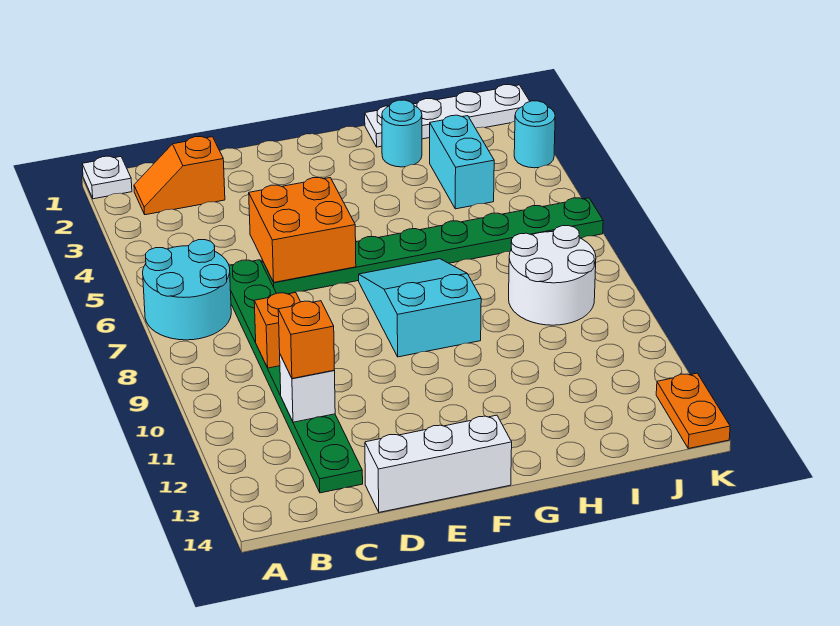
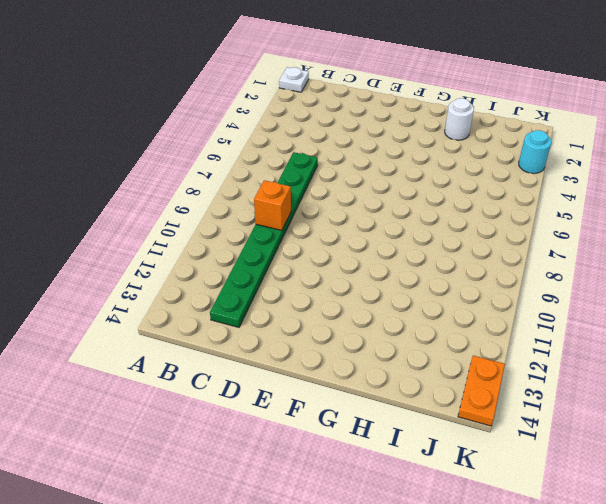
white round brick H2 level 1 -> cyan round brick H2 level 1
none -> cyan round brick A6:B7 level 1
none -> orange slope B2:C2 level 1 top C
none -> green plate D6:K6 level 1

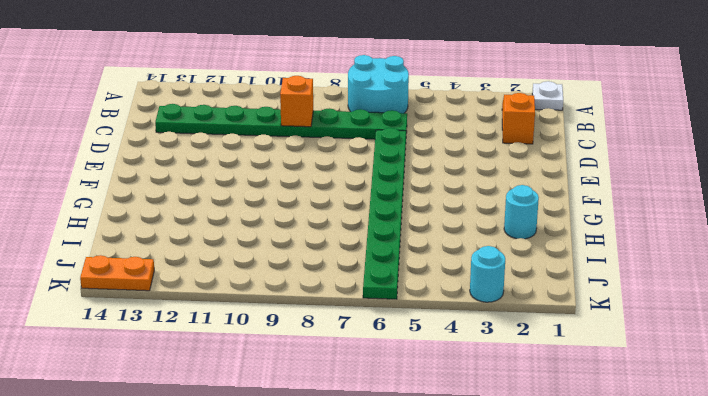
none -> white brick D14:F14 level 1
none -> cyan slope F7:G9 level 1 top 9
none -> white plate H1:K1 level 1

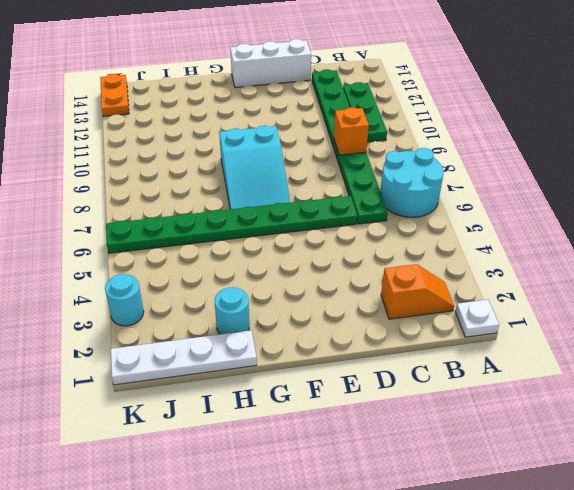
green plate B10:B12 level 1 -> none
none -> cyan brick I3:I4 level 1
none -> white round brick I8:J9 level 1
none -> white brick C11 level 2

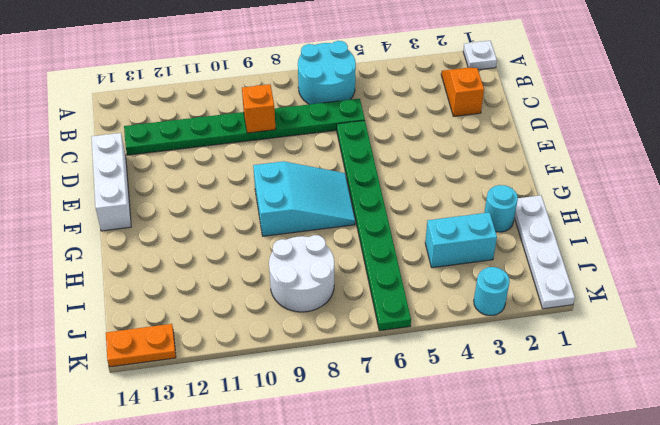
none -> white brick C11 level 2
none -> orange brick D5:E6 level 2
none -> orange brick C11 level 3

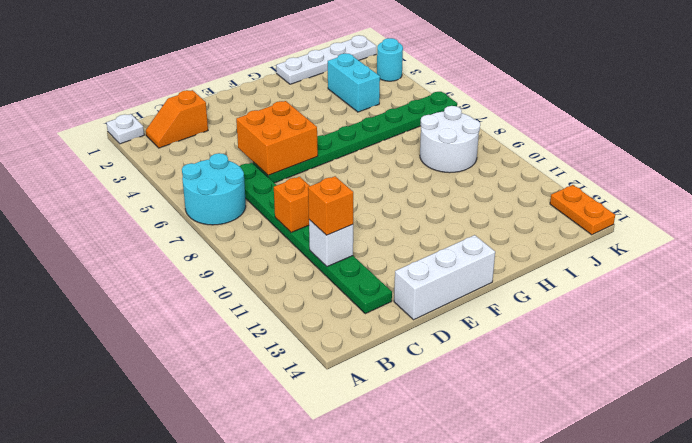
none -> cyan slope F7:G9 level 1 top 9
none -> cyan round brick H2 level 1

